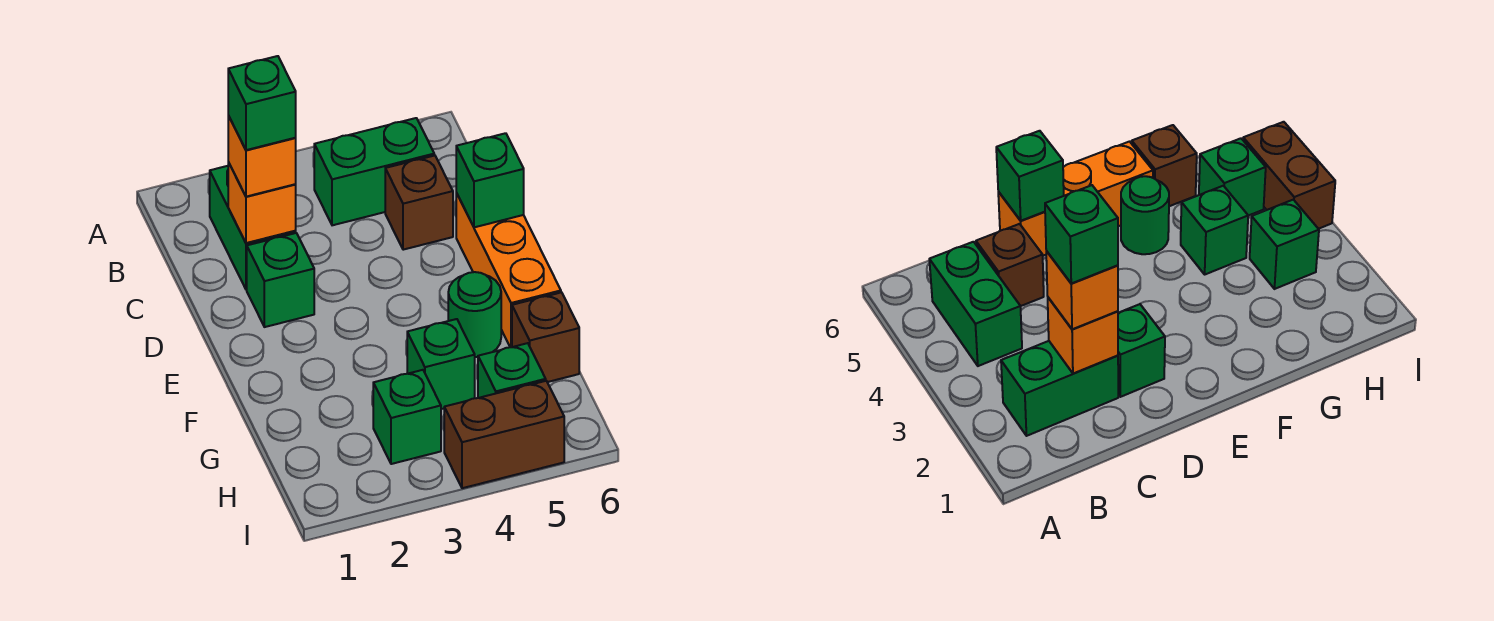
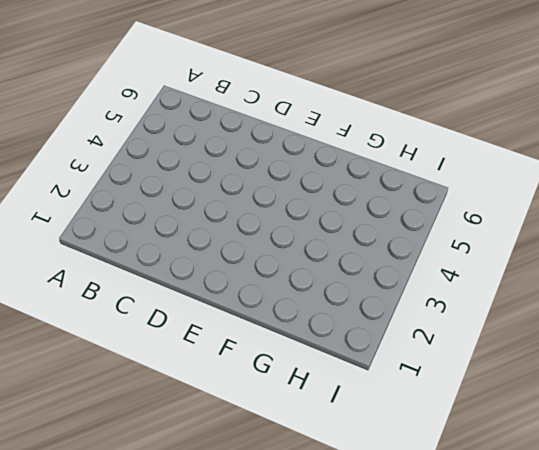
none -> green brick B2:C2 level 1
none -> green brick B4:B5 level 1
none -> brown brick C5 level 1

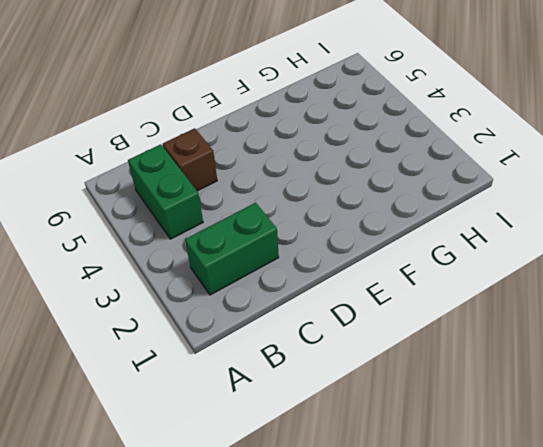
none -> green brick D2 level 1
none -> orange brick D6:F6 level 1
none -> green round brick F5 level 1

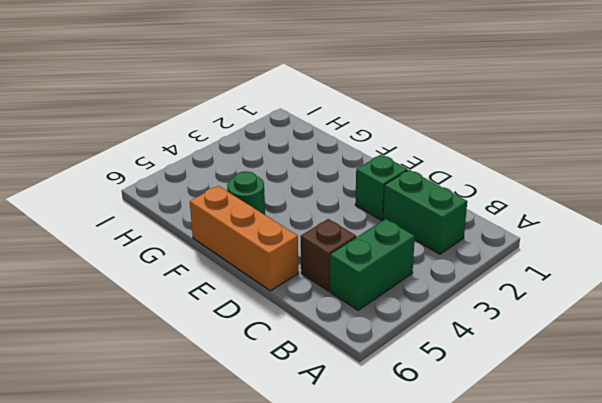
none -> green brick G4 level 1
none -> brown brick G6 level 1
none -> green brick H3 level 1

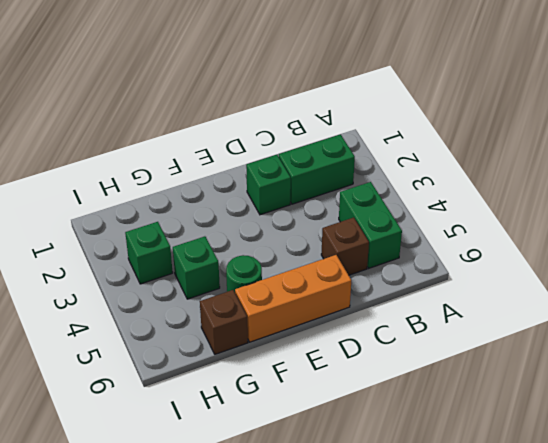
none -> green brick H5 level 1
none -> brown brick I4:I5 level 1
none -> orange brick C2 level 2

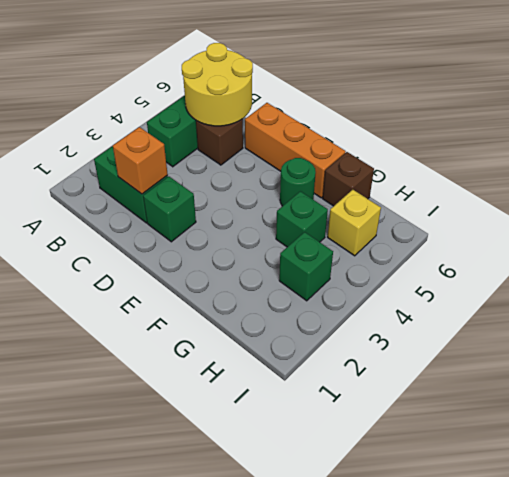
yellow round brick B5:C6 level 2 -> none
yellow brick H5 level 1 -> green brick H5 level 1
none -> brown brick I4:I5 level 1
none -> green brick D6 level 2
none -> orange brick C2 level 3

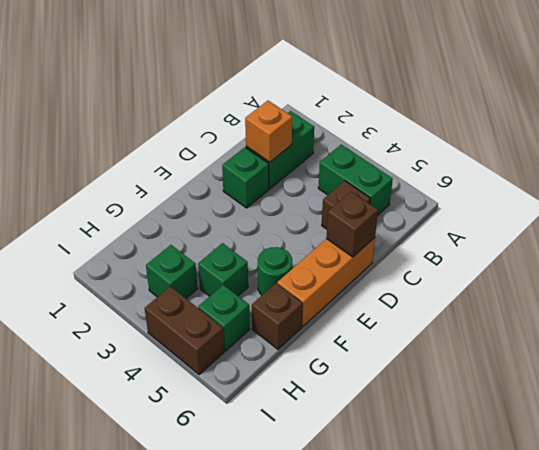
brown brick D6 level 2 -> green brick D6 level 2
none -> orange brick C2 level 3
none -> green brick C2 level 4

